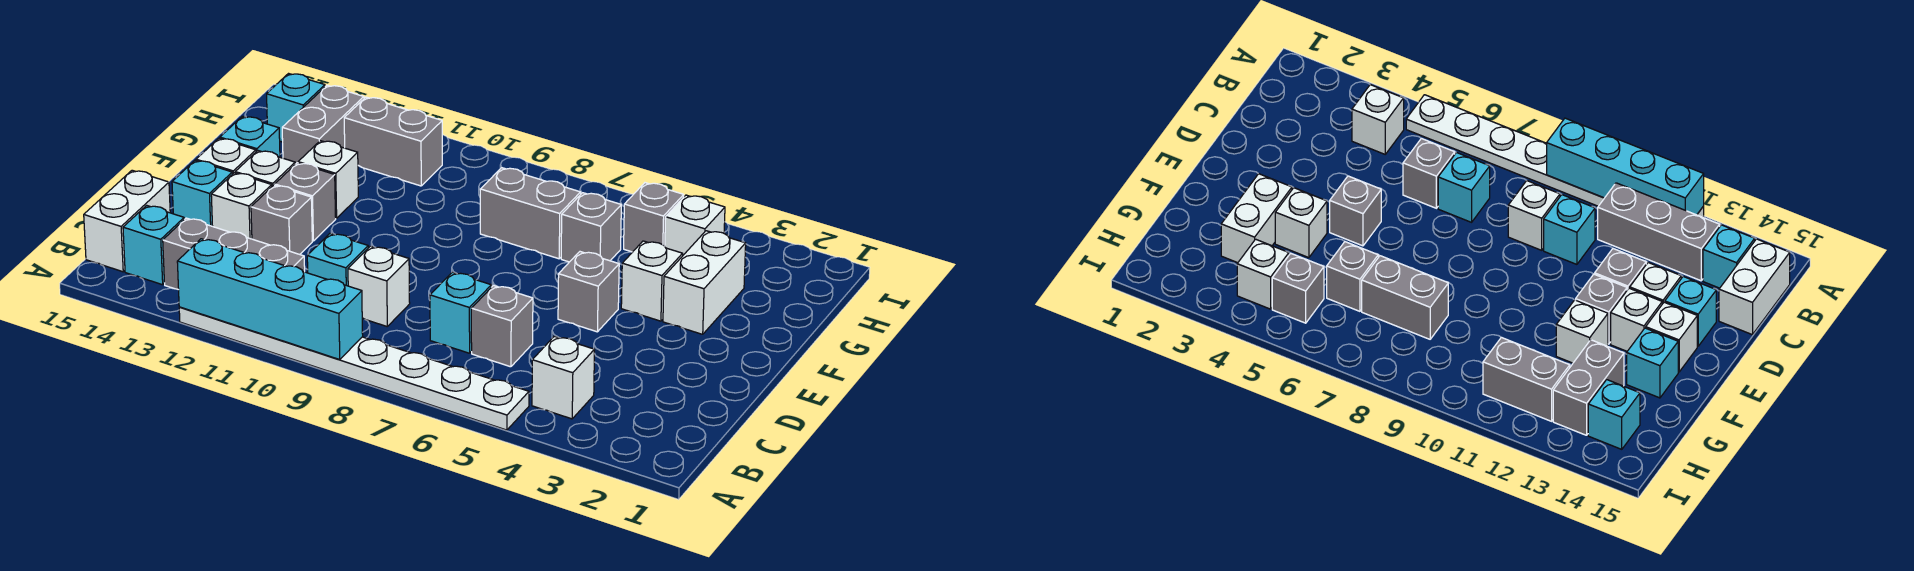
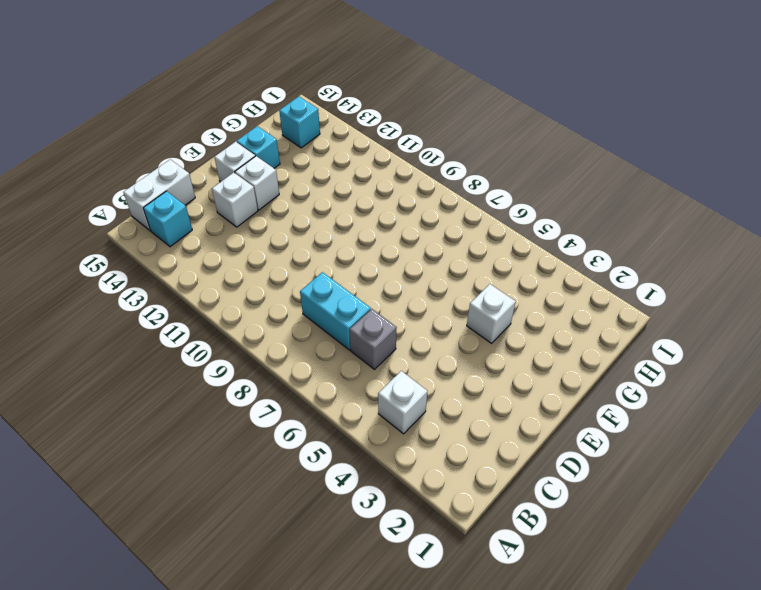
cyan brick C7:C8 level 1 -> cyan brick C7 level 1
none -> white plate A5:A12 level 1
none -> grey brick B11:B13 level 1
none -> white brick C9 level 1

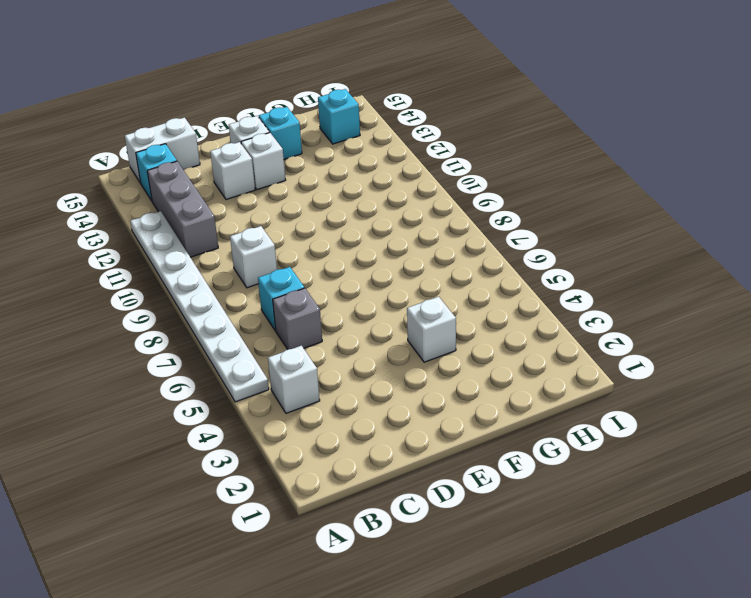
none -> cyan brick C10 level 1
none -> grey brick D12 level 1
none -> cyan brick D14 level 1

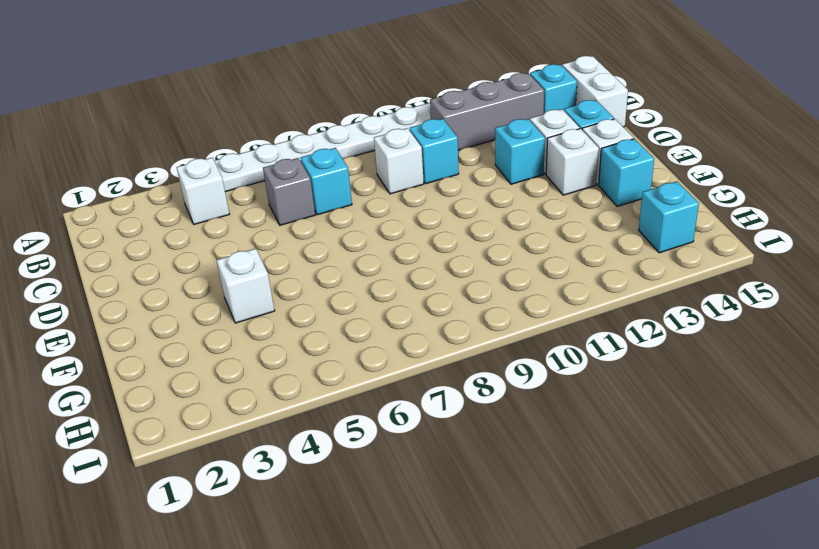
cyan brick D12 level 1 -> grey brick D12 level 1
none -> grey brick E5 level 1
none -> grey brick E12 level 1
none -> white brick F3:G3 level 1

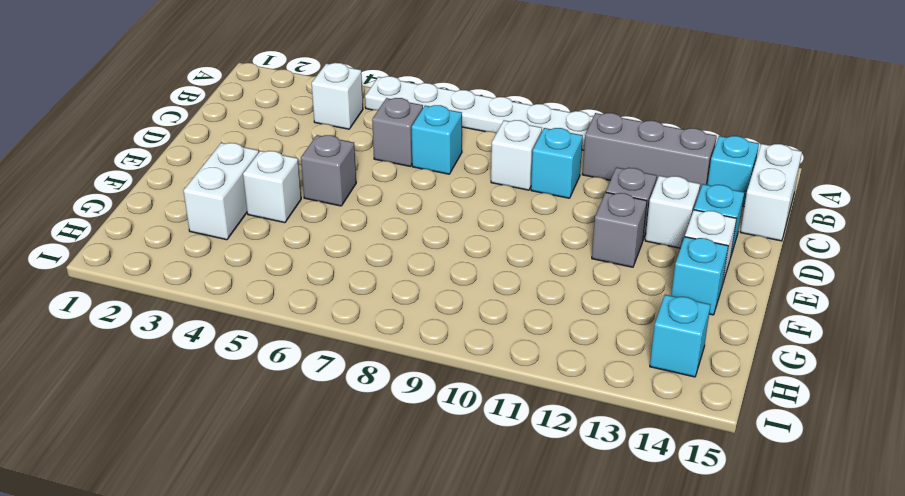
none -> white brick E13 level 1
none -> white brick F12 level 1
none -> grey brick G6 level 1

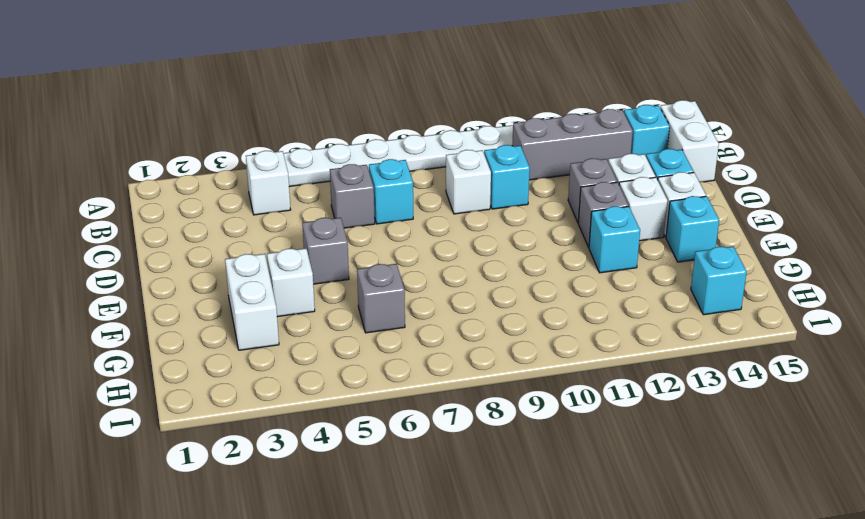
cyan brick F12 level 1 -> white brick F12 level 1
none -> grey brick G7:G8 level 1
none -> grey brick G13:H13 level 1
none -> white brick H4 level 1

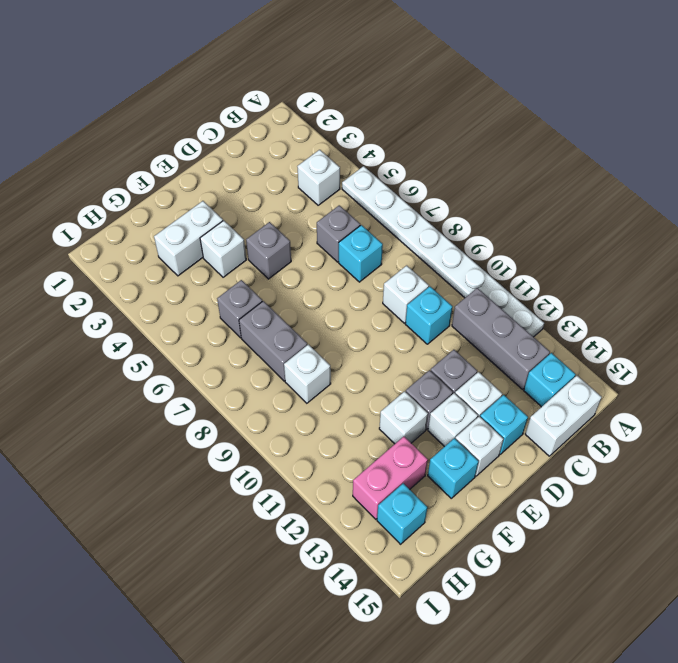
white brick G9 level 1 -> white brick H4 level 1
pink brick G13:H13 level 1 -> grey brick G13:H13 level 1
none -> grey brick H5 level 1
none -> grey brick H11:H12 level 1
none -> cyan brick A9:A12 level 2

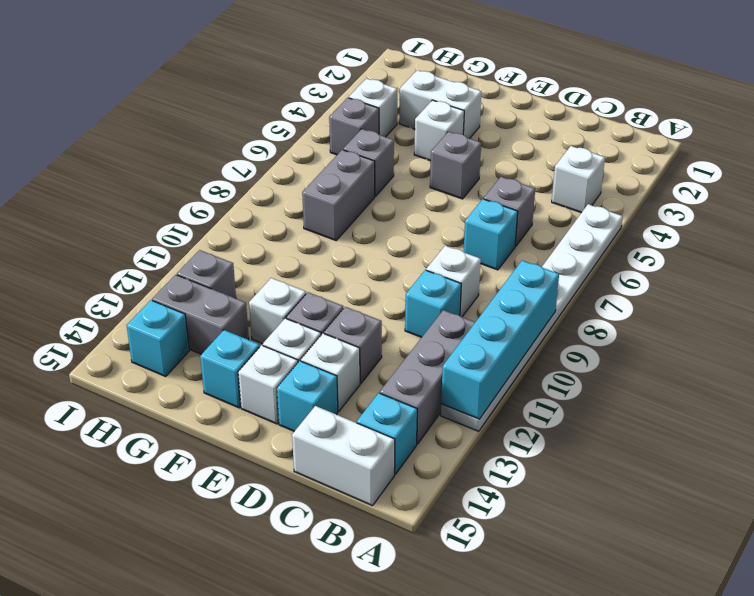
grey brick H12 level 1 -> grey brick H11:H12 level 1

